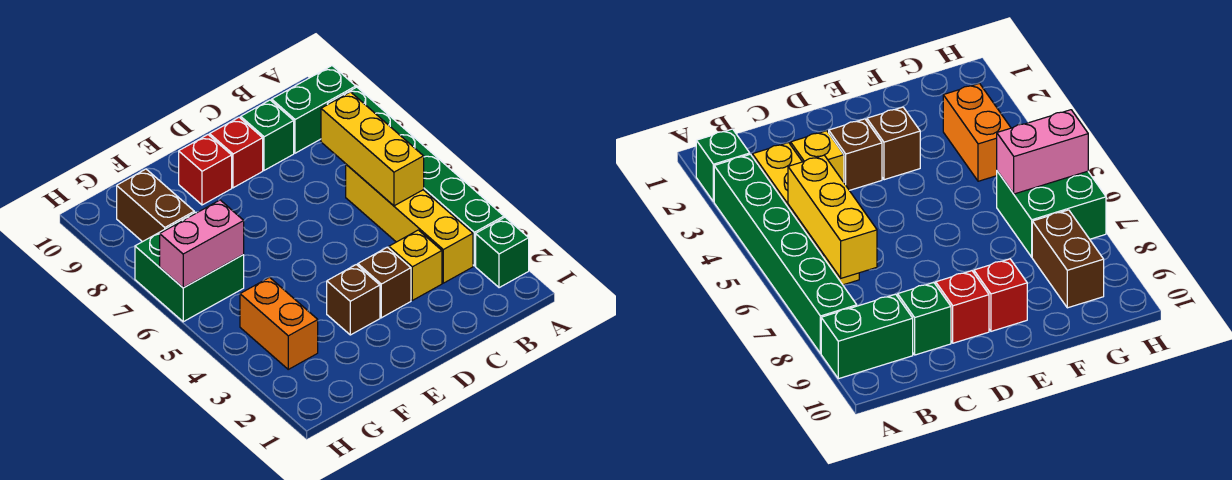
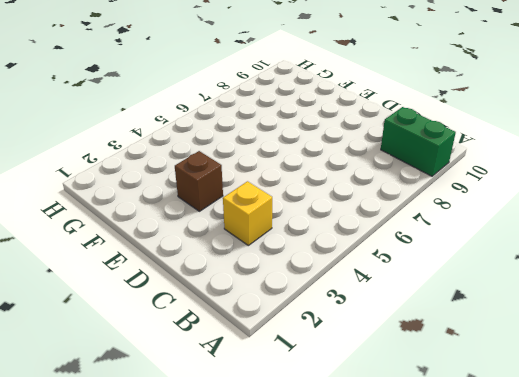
none -> green brick A2 level 1
none -> green brick A3:A8 level 1
none -> yellow brick B3:B6 level 1

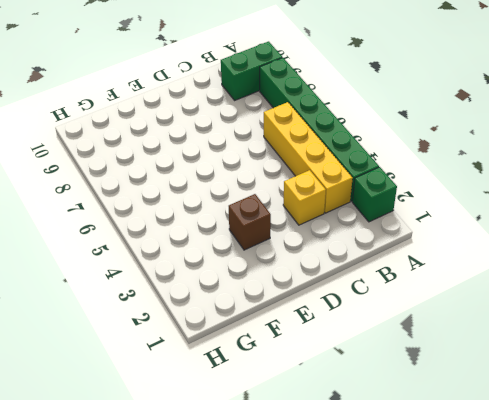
none -> green brick C9 level 1
none -> brown brick D3 level 1
none -> red brick D9 level 1

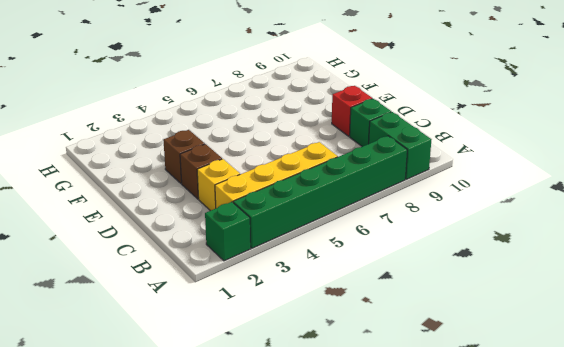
none -> red brick E9 level 1
none -> orange brick G3:G4 level 1
none -> green brick G6:H7 level 1

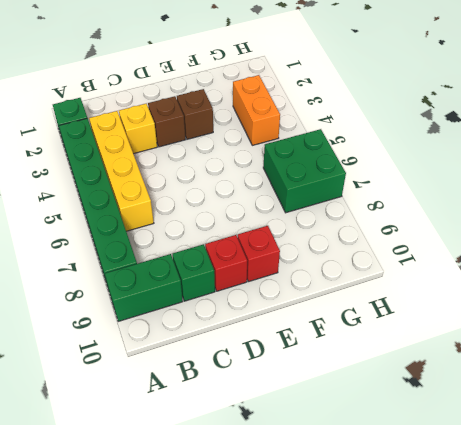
none -> brown brick G8:G9 level 1
none -> yellow brick B5:B7 level 2
none -> pink brick G6:H6 level 2

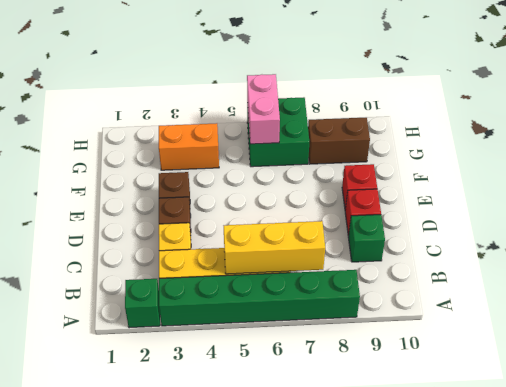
none -> green brick A9:B9 level 1

